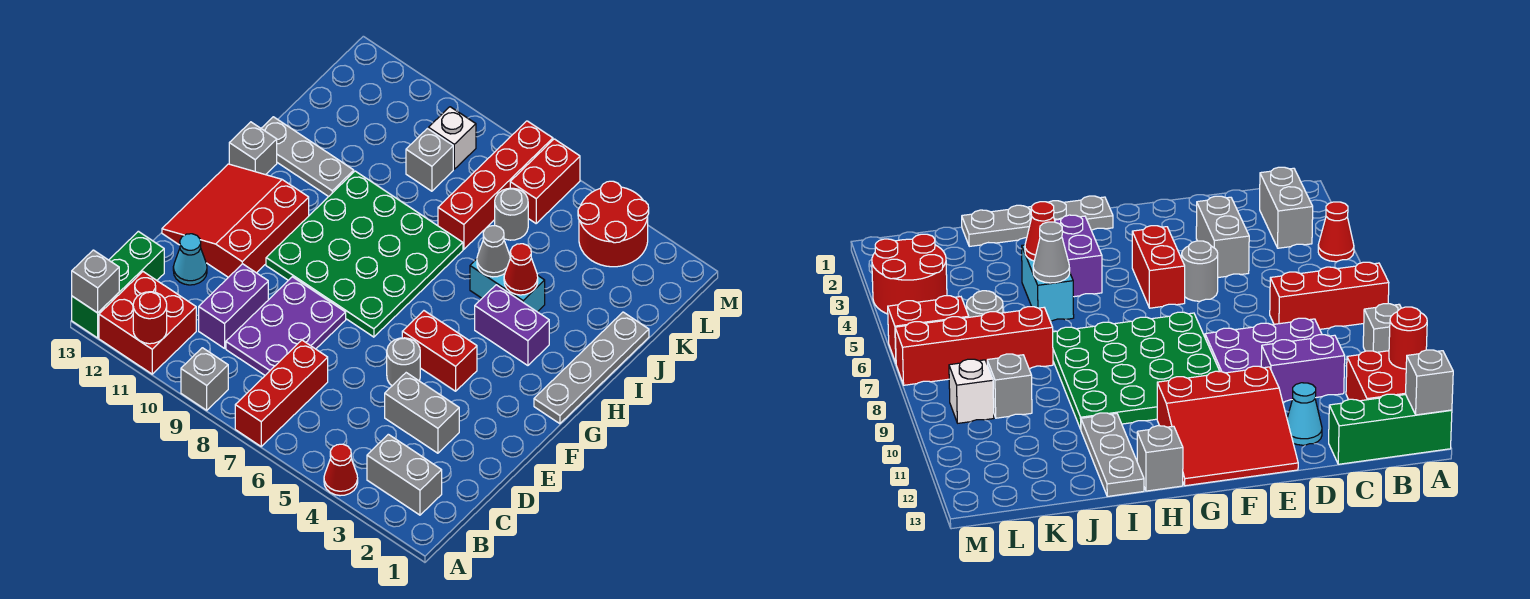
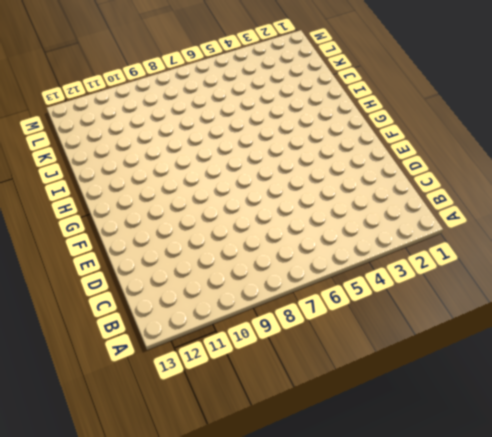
none -> red cone A4 level 1
none -> red brick A7:C7 level 1
none -> grey brick A9 level 1

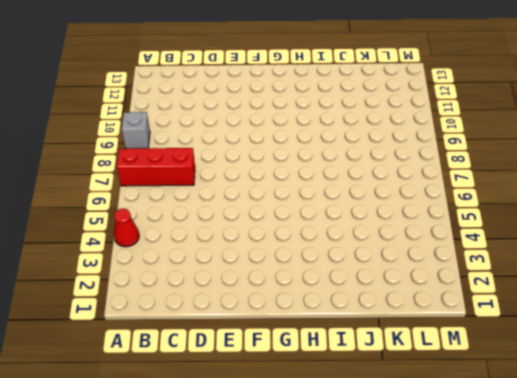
none -> red brick A11:B12 level 1
none -> green brick A13:C13 level 1
none -> grey brick B2:B3 level 1

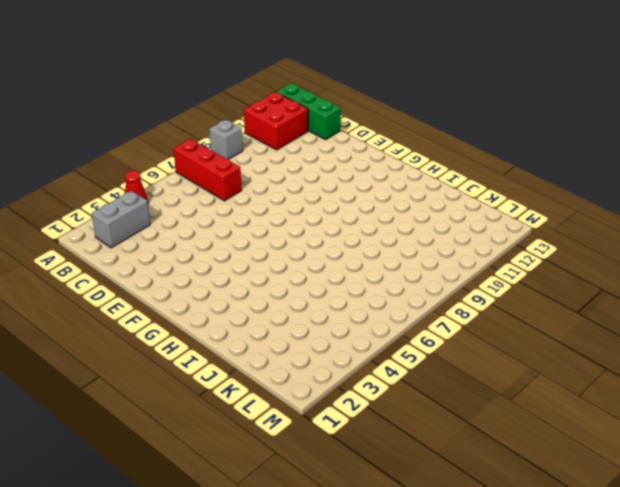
none -> purple plate C8:E9 level 1
none -> purple brick C10:D10 level 1
none -> grey brick D3:D4 level 1

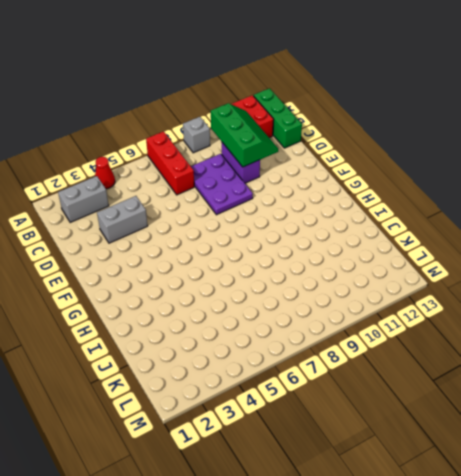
green slope B10:D11 level 2 top 10 -> none
none -> cyan cone D12 level 1
none -> grey round brick E5 level 1
none -> red slope E11:G13 level 1 top 11

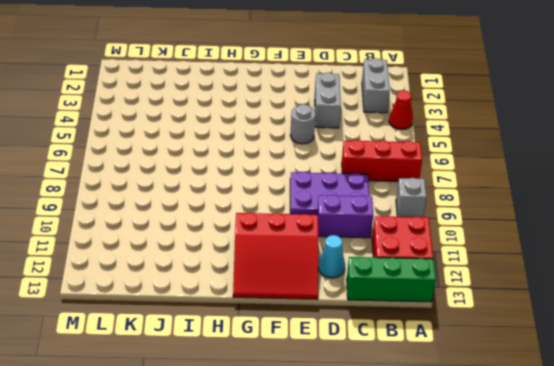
none -> red brick F4:F5 level 1
none -> green plate F7:I10 level 1
none -> grey plate G1:J1 level 1

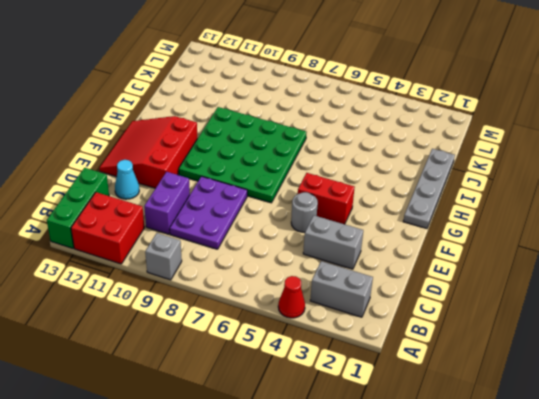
none -> red brick A7:C7 level 1
none -> purple brick H3:H4 level 1
none -> grey brick H13 level 1

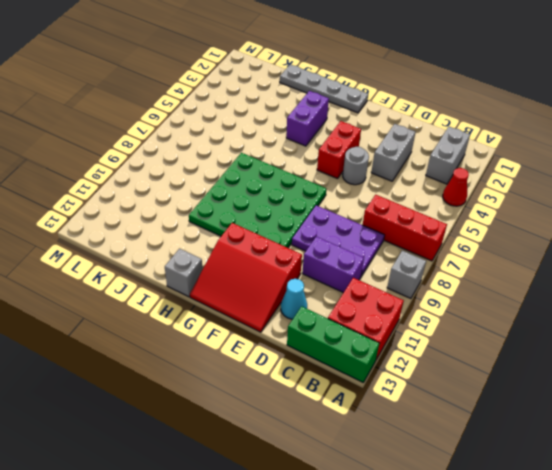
none -> cyan brick I4:I5 level 1
none -> grey plate I11:I13 level 1
none -> red brick J7:M7 level 1

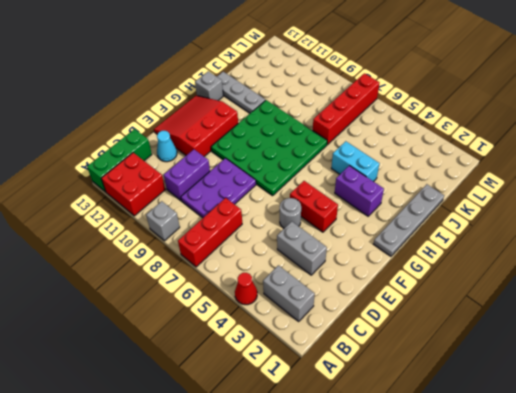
none -> grey round brick K6 level 1
none -> grey brick K9 level 1
none -> red round brick L3:M4 level 1

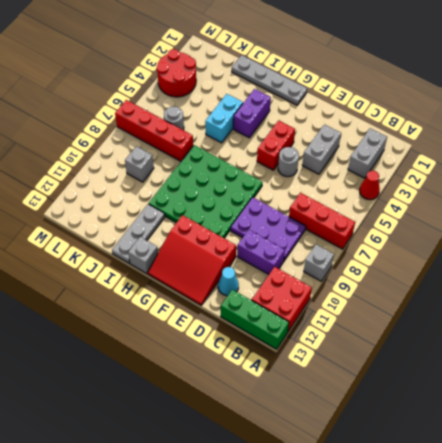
none -> red brick L6:M6 level 1
none -> white brick L9 level 1
none -> red round brick A11 level 2

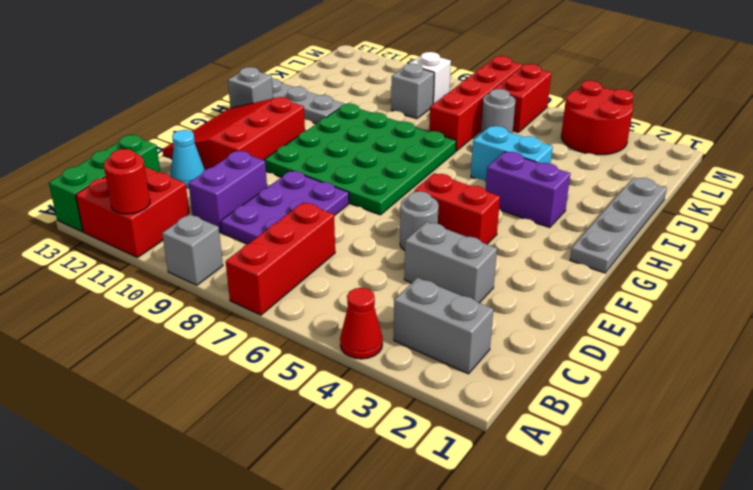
none -> grey brick A13 level 2
none -> red cone I4 level 2
none -> grey cone I5 level 2

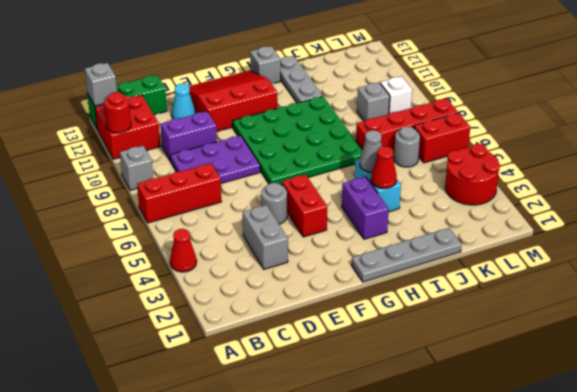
none -> grey brick B2:B3 level 1

